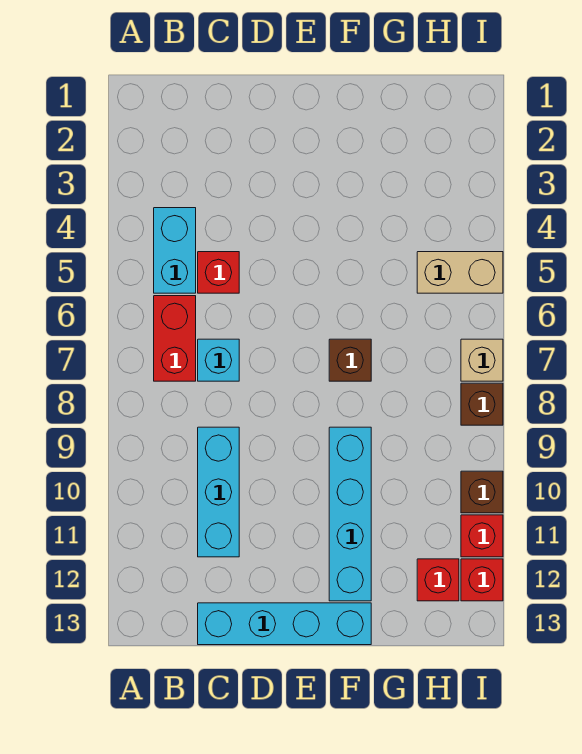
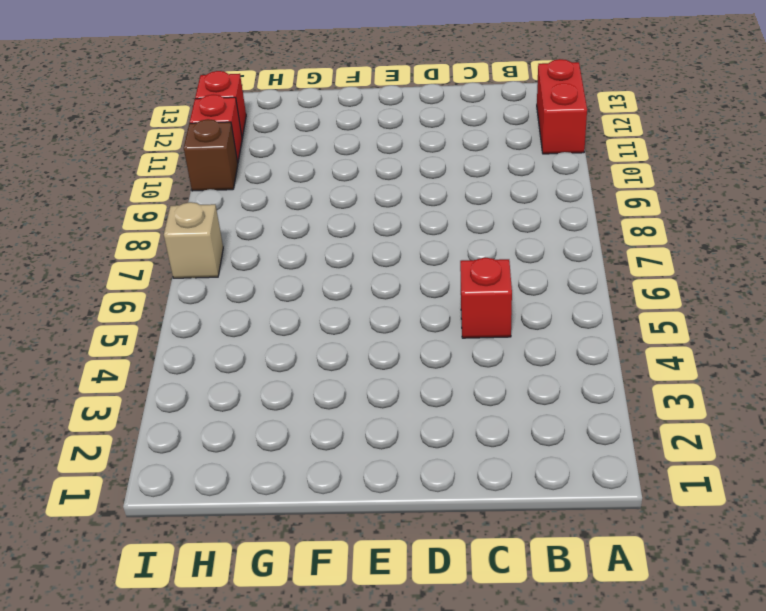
red brick A11:A12 level 1 -> red brick B6:B7 level 1
none -> cyan brick B4:B5 level 1
none -> cyan brick C7 level 1
none -> cyan brick C9:C11 level 1

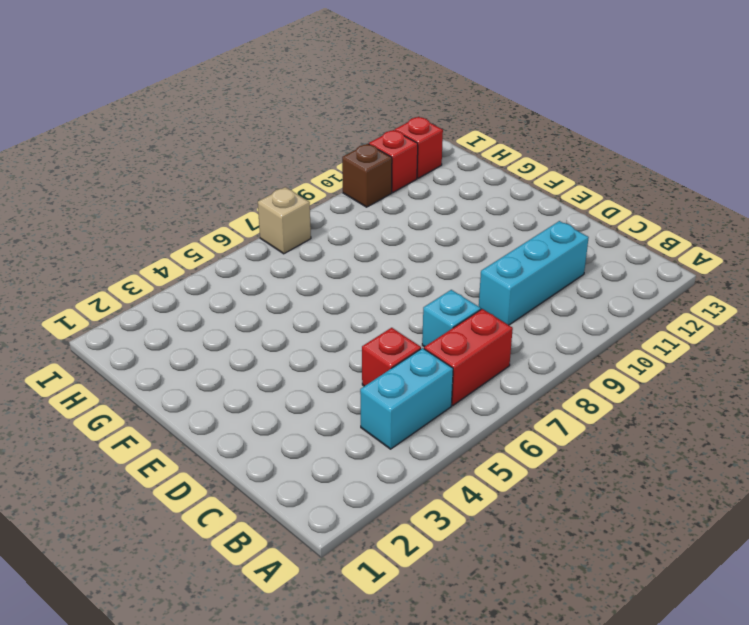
none -> cyan brick C13:F13 level 1
none -> brown brick F7 level 1
none -> cyan brick F9:F12 level 1

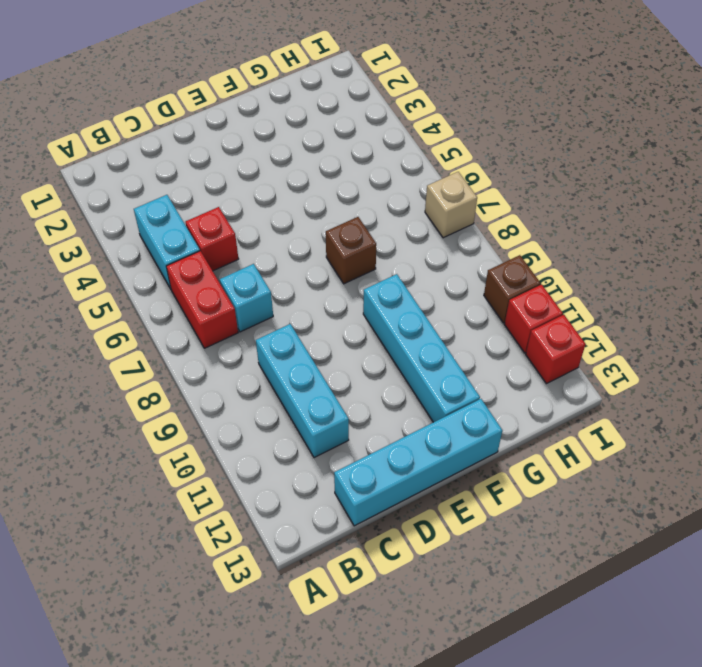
none -> tan brick H5:I5 level 1
none -> red brick H12 level 1
none -> brown brick I8 level 1

